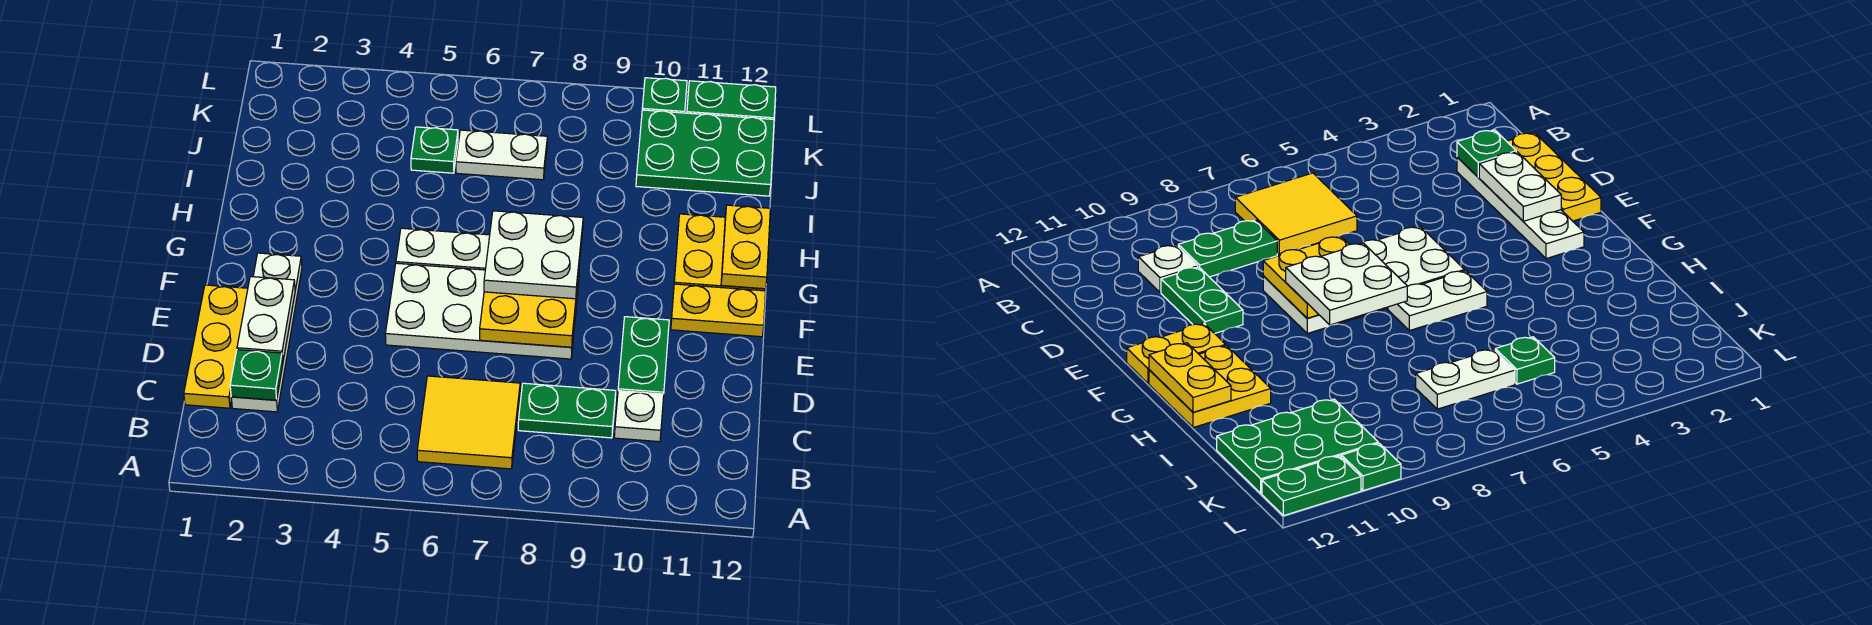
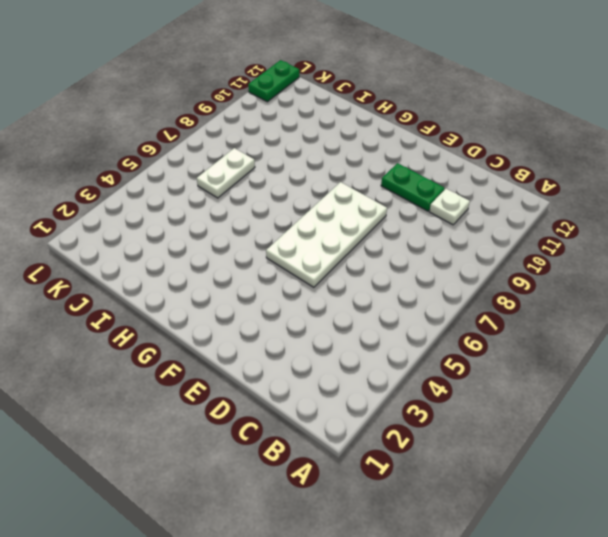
none -> yellow tile B6:C7 level 1
none -> yellow plate C1:E1 level 1
none -> white plate C2:F2 level 1

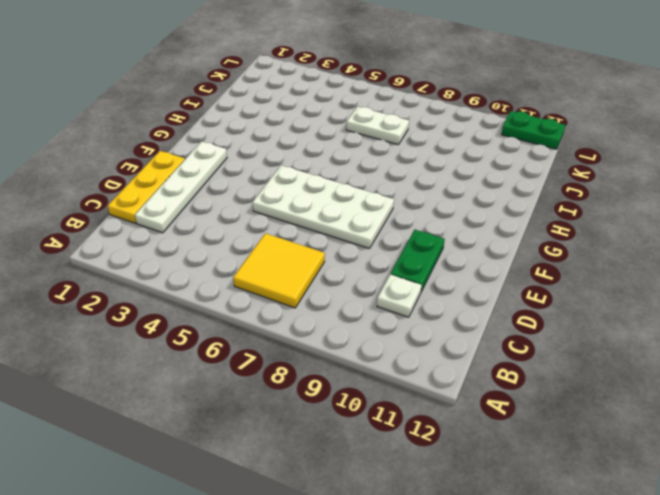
none -> green plate C8:C9 level 1
none -> yellow plate F11:F12 level 1
none -> white plate G5:G6 level 1

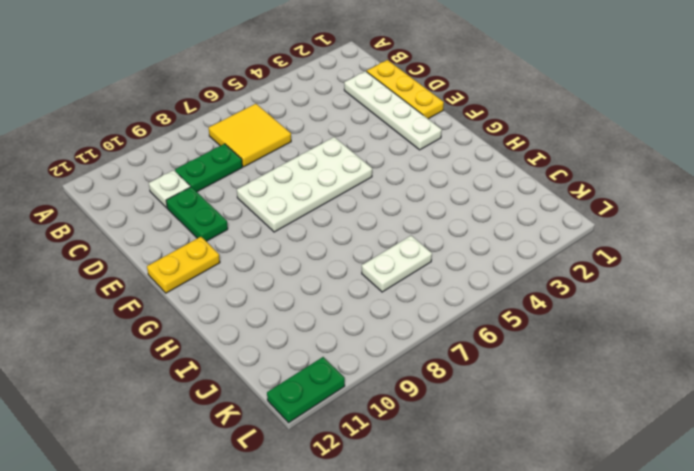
none -> white plate G5:G6 level 1
none -> yellow plate G11:H12 level 1
none -> green plate J5 level 1

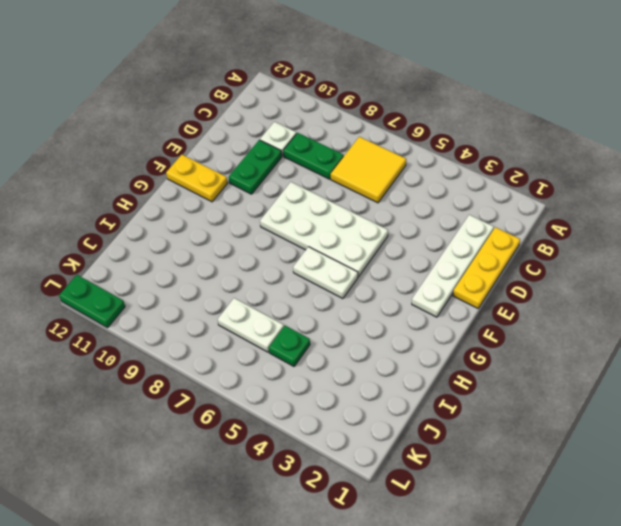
none -> yellow plate G11:H12 level 1
none -> green plate J10:K12 level 1
none -> green plate L10 level 1

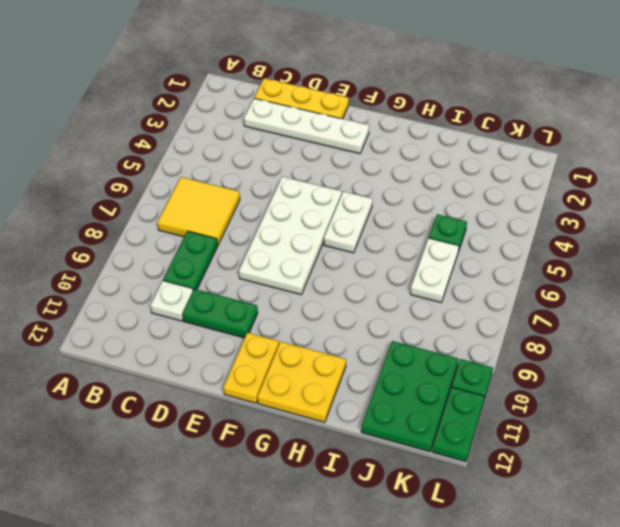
none -> green plate C2 level 2
none -> white plate D2:E2 level 2
none -> yellow plate E7:F8 level 2

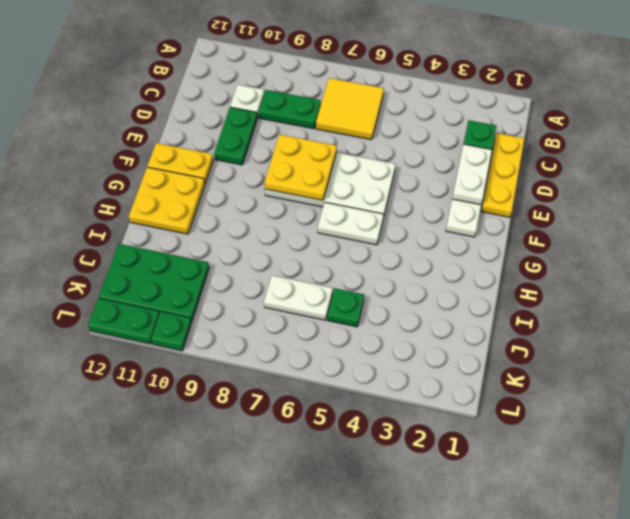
none -> yellow plate G12:H12 level 2
none -> white plate F7:G8 level 3

